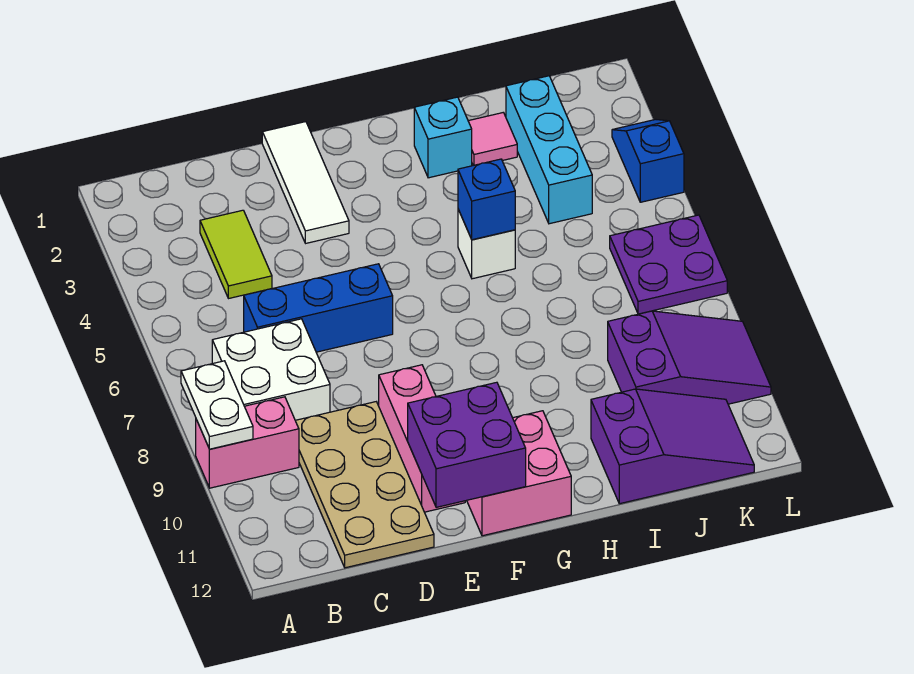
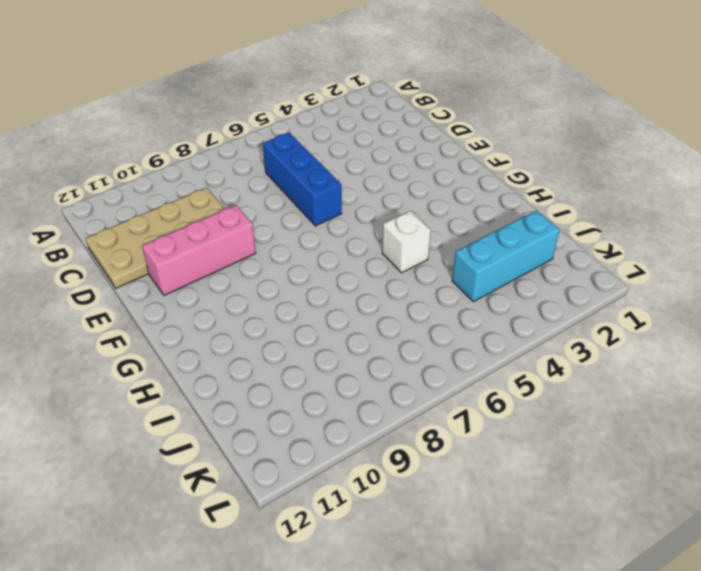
none -> pink brick A9:B9 level 1
none -> white brick B7:C8 level 1
none -> lime tile C3:C4 level 1

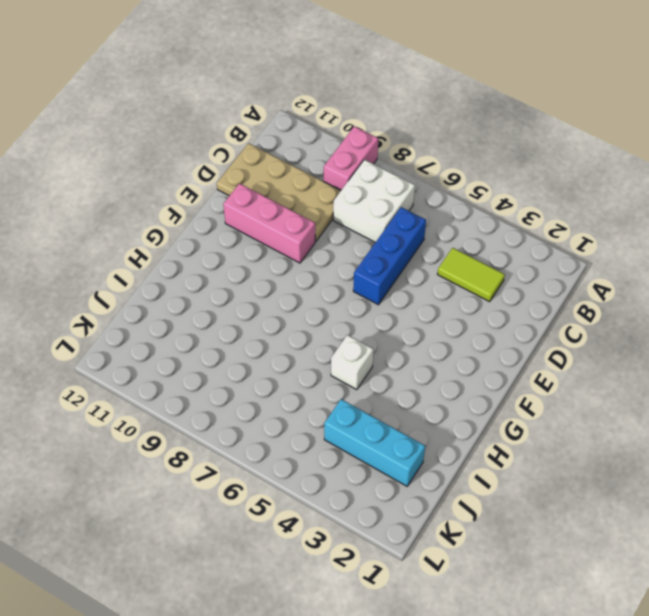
none -> white tile E1:E3 level 1
none -> pink brick F11:G12 level 1
none -> cyan brick H2 level 1

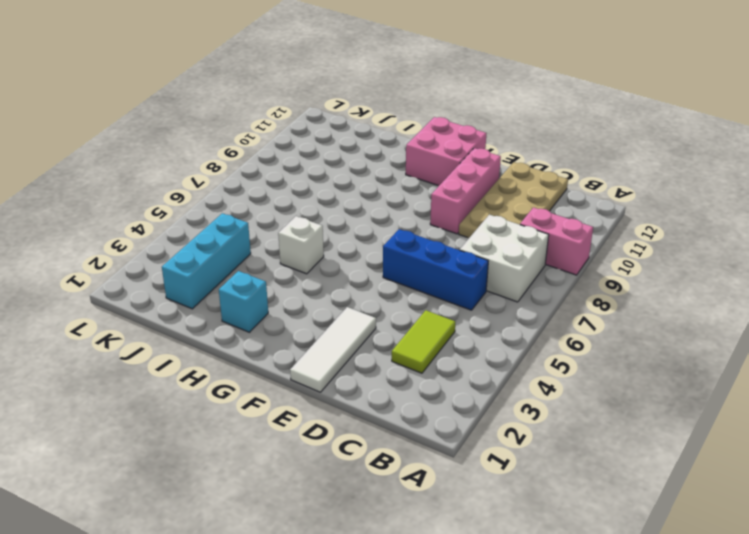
none -> pink tile I2 level 1
none -> purple slope I11:K12 level 1 top I
none -> purple slope J9:L10 level 1 top J

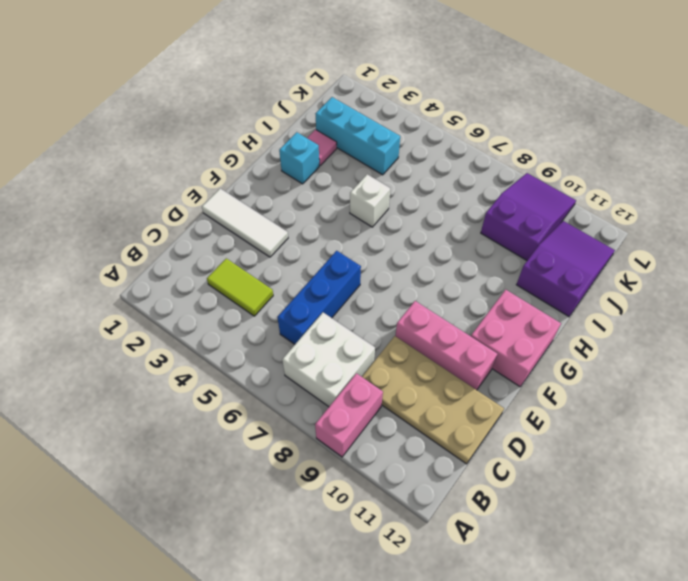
none -> purple plate K6:L7 level 1
none -> blue slope L3:L4 level 1 top 4
none -> white plate A8:A9 level 2

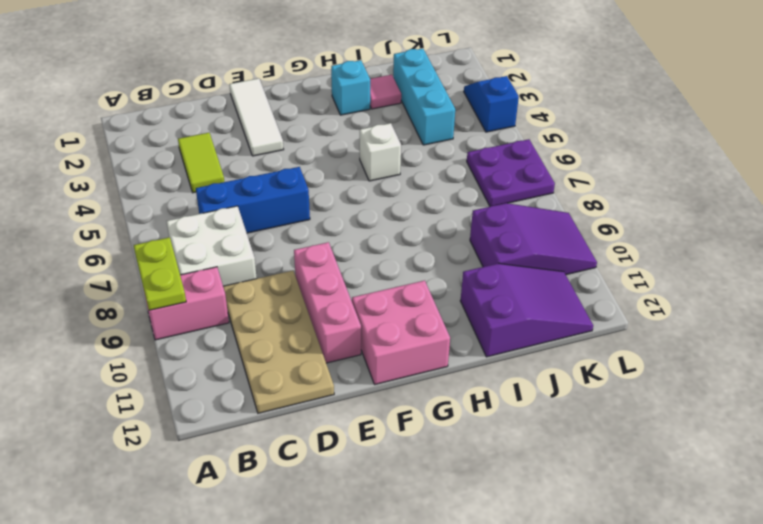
lime plate A8:A9 level 2 -> white plate A8:A9 level 2
none -> purple brick E11:F12 level 2
none -> blue brick H5 level 2

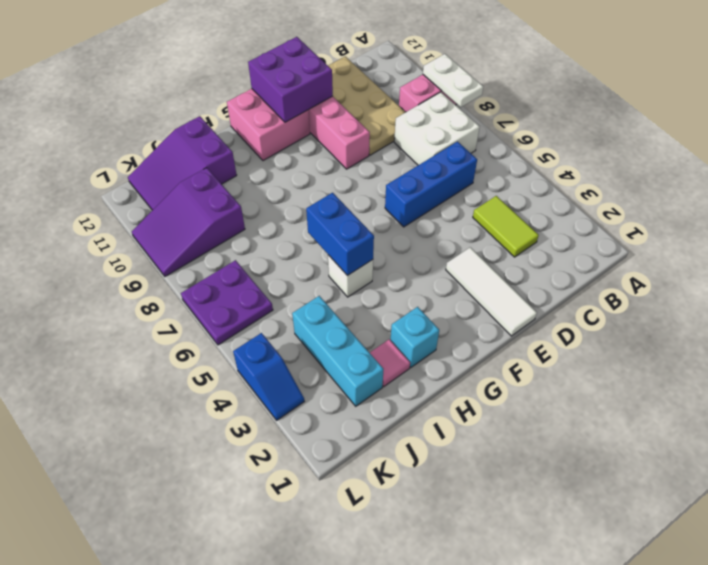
blue brick H5:H6 level 2 -> blue brick H5 level 2

